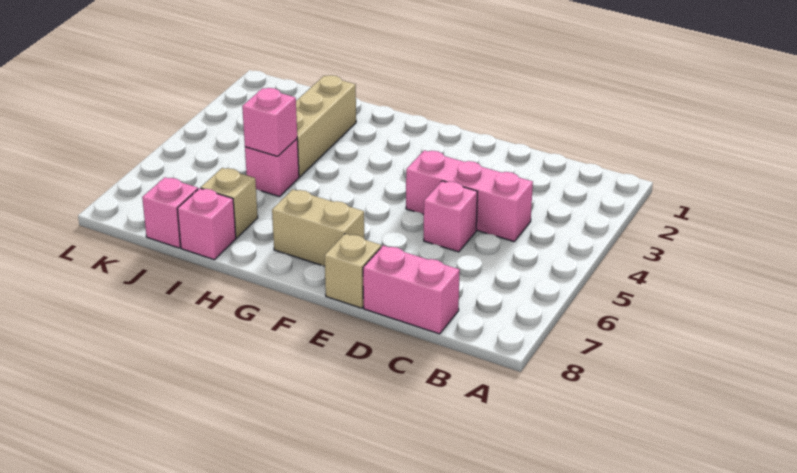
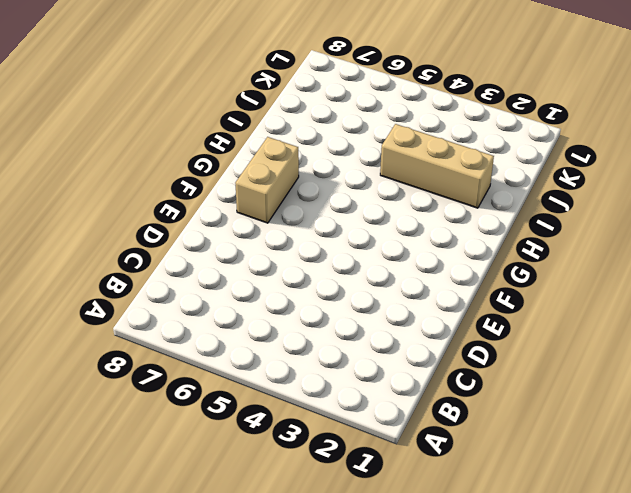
none -> pink brick C4:E4 level 1
none -> pink brick C8:D8 level 1

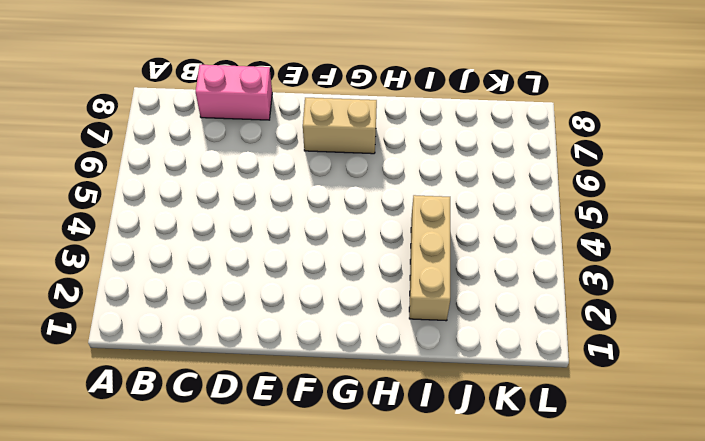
none -> pink brick C4:E4 level 1
none -> pink brick D5 level 1

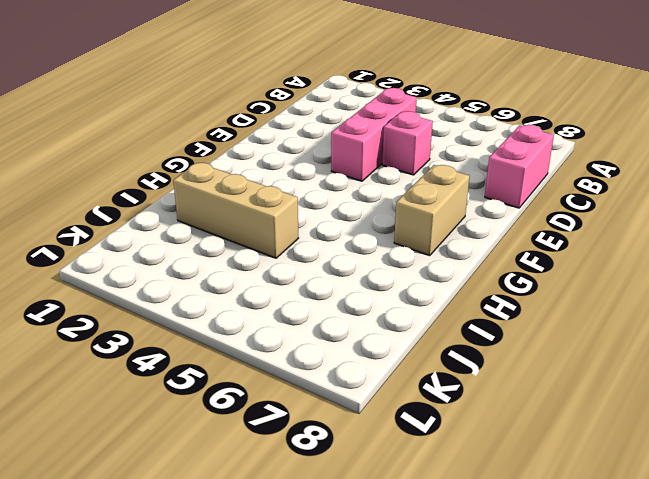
none -> tan brick E8 level 1
none -> pink brick I5 level 1

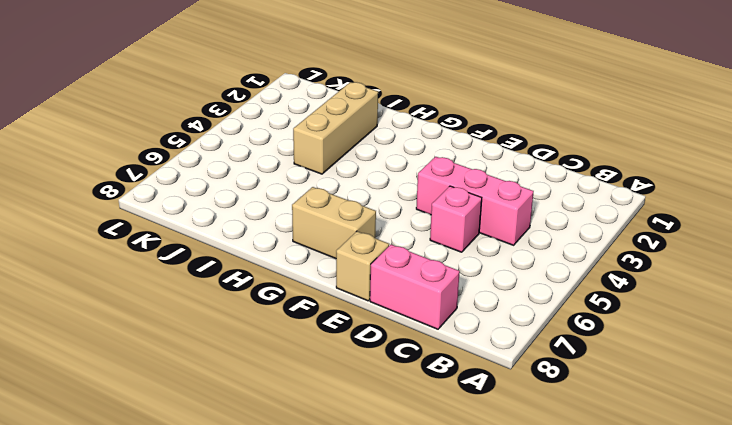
none -> pink brick I5 level 1
none -> tan brick I7 level 1

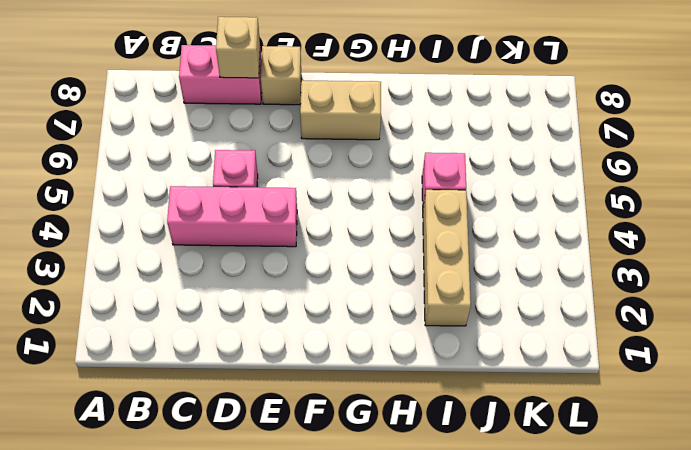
tan brick D8 level 2 -> tan brick I7 level 1
none -> pink brick I8 level 1
none -> pink brick J8 level 1

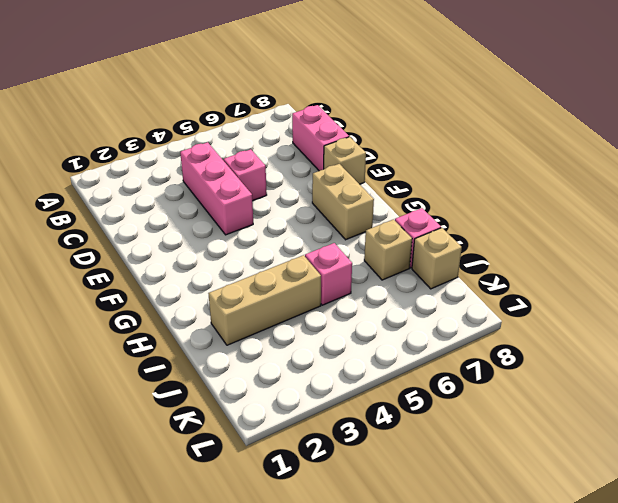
tan brick J8 level 1 -> pink brick J8 level 1
none -> pink brick I5 level 2

